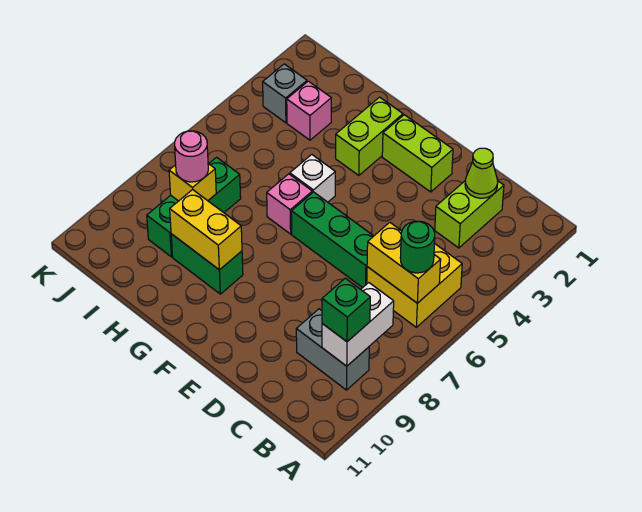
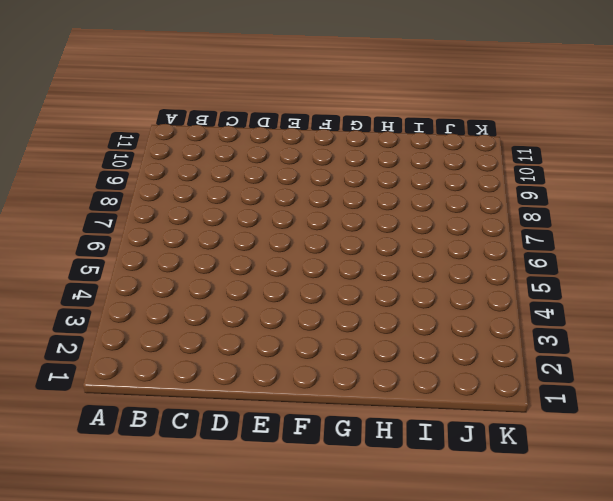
none -> yellow brick B5:C6 level 1
none -> grey brick B9:C9 level 1
none -> lime brick C2:C3 level 1

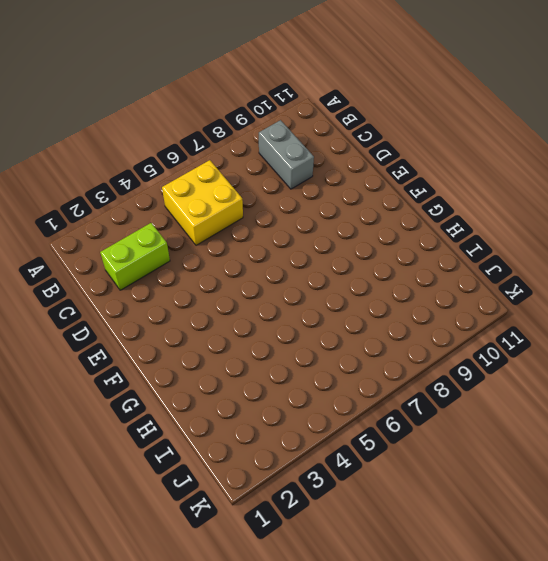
none -> green brick D6:F6 level 1
none -> lime brick E2:F2 level 1
none -> lime brick G2:G3 level 1

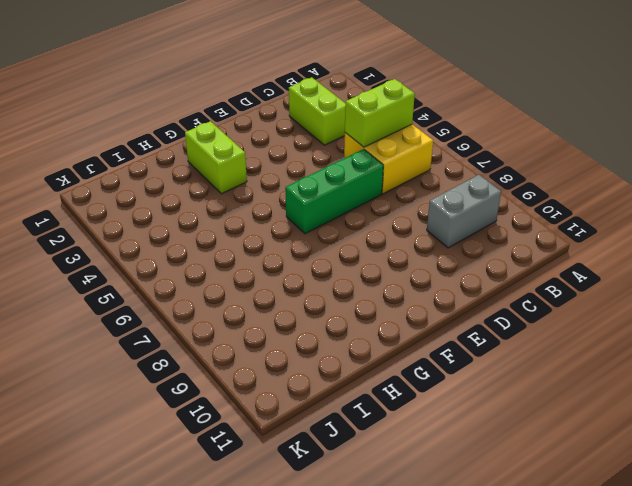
lime brick B5:C5 level 2 -> lime brick E2:F2 level 1
none -> white brick G5 level 1
none -> pink brick G6 level 1
none -> green brick G9:H9 level 1

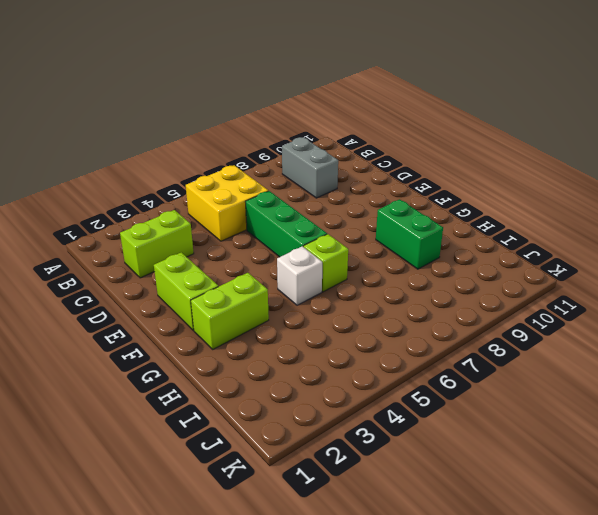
lime brick G6 level 1 -> pink brick G6 level 1
none -> pink brick I3 level 1
none -> green brick I7:I9 level 1
none -> grey brick J3 level 1

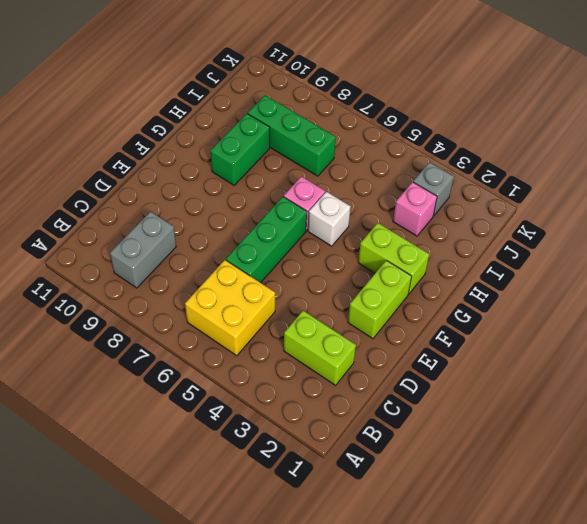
none -> yellow brick B6:C6 level 2
none -> white brick B8:B9 level 2
none -> lime cone C2 level 2

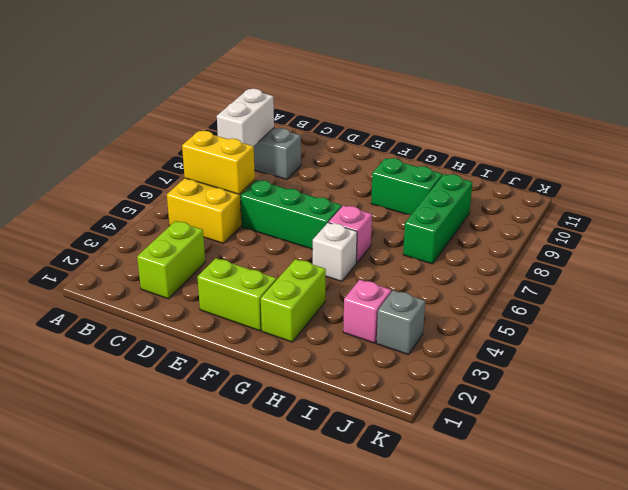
none -> lime cone C2 level 2
none -> yellow brick G9:H9 level 2
none -> yellow brick I8 level 2

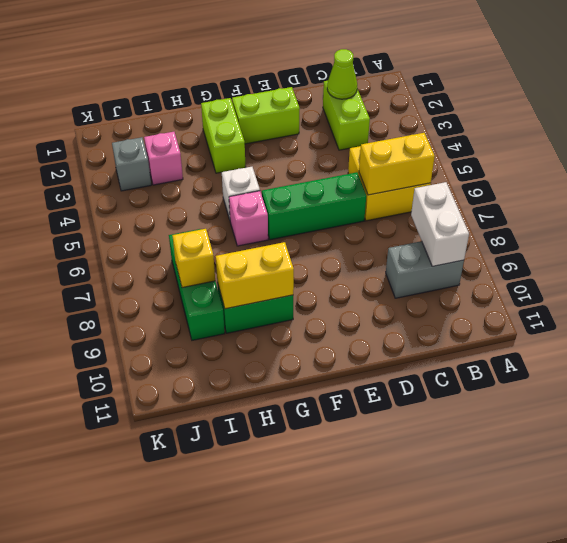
none -> green round brick B6 level 3
none -> green brick B9 level 3
none -> pink round brick I8 level 3

